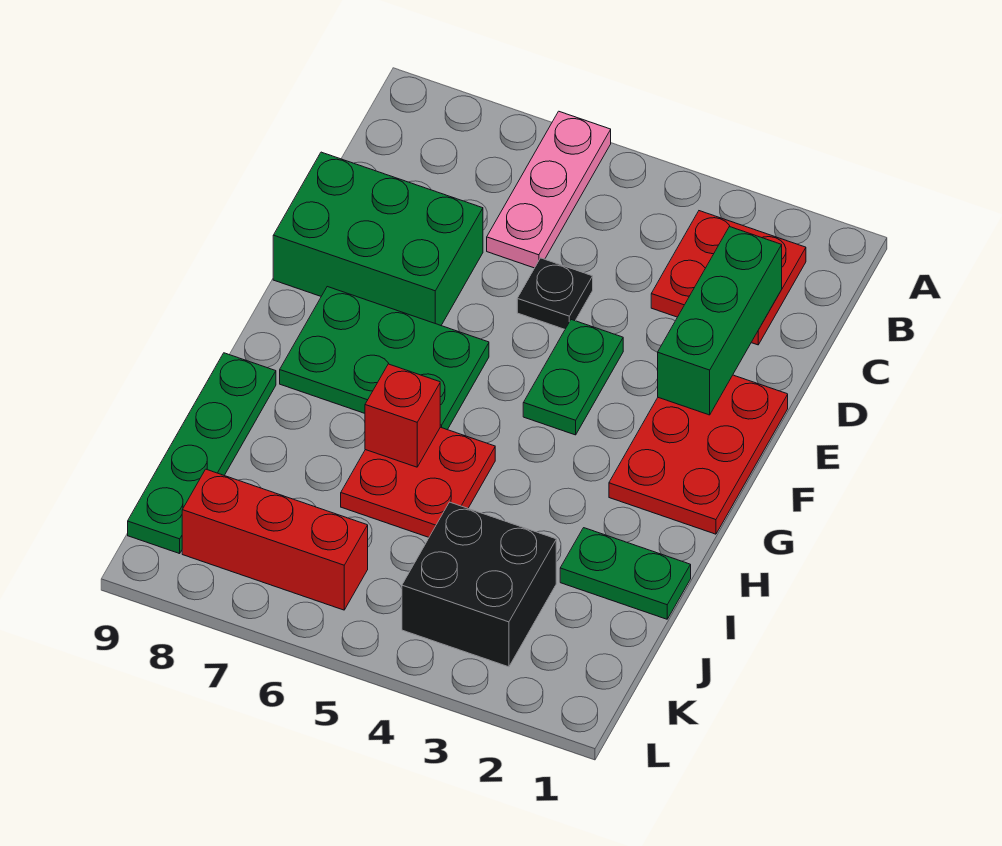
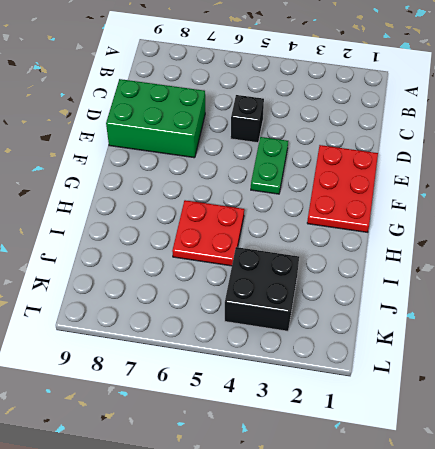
black brick D5 level 1 -> black plate D5 level 1
none -> pink plate A6:C6 level 1
none -> red plate B2:C3 level 1
none -> green plate F6:G8 level 1

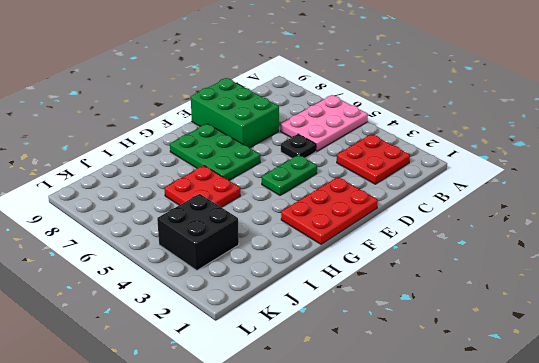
pink plate A5:C6 level 1 -> pink plate A6:C6 level 1
none -> green plate H9:K9 level 1
none -> green plate I1:I2 level 1
none -> red brick K6:K8 level 1

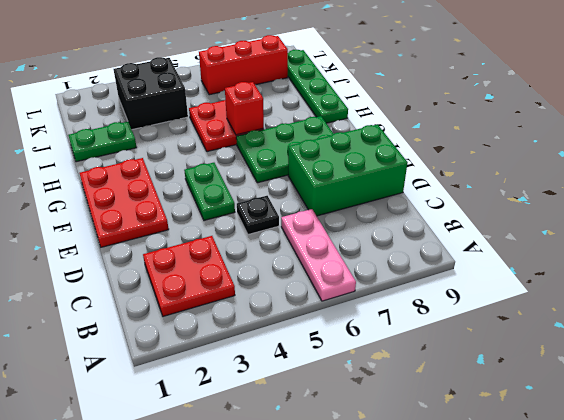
none -> green brick C2:E2 level 2

